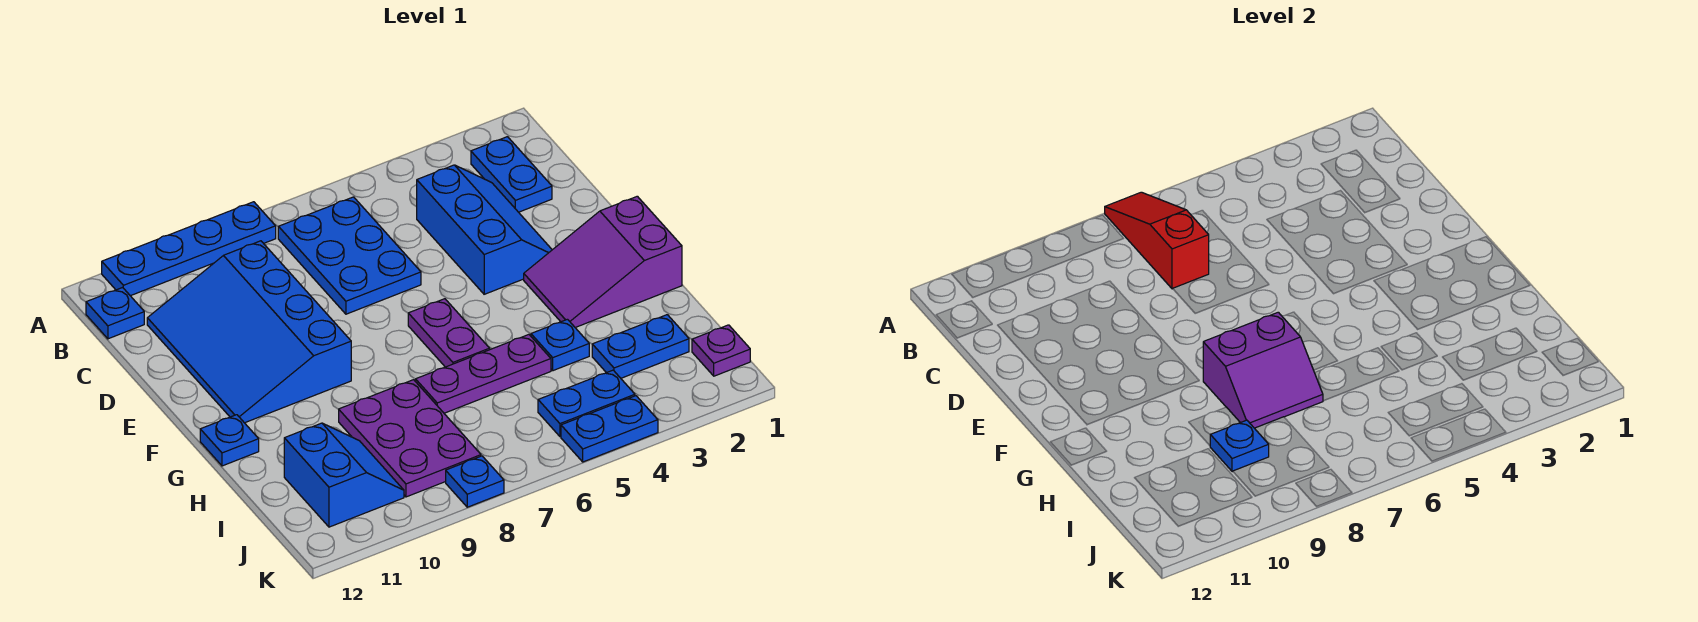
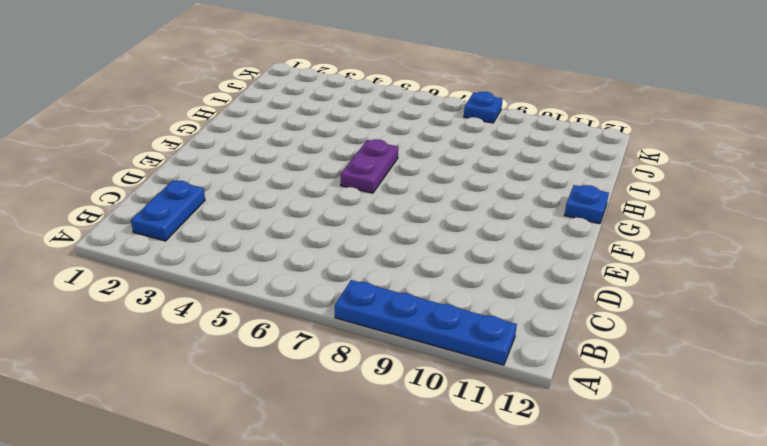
none -> blue plate B6:D7 level 1
none -> blue plate B12 level 1
none -> blue slope C3:E4 level 1 top 4

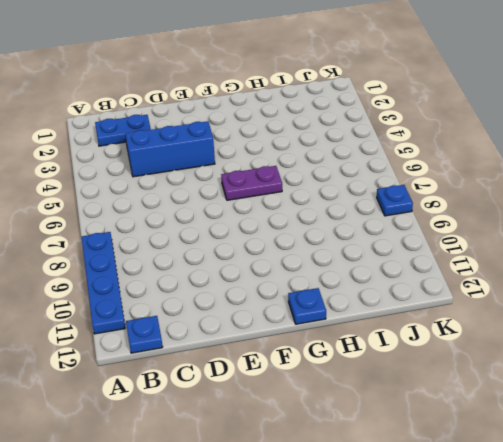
none -> blue plate B6:D7 level 1
none -> blue slope C9:F11 level 1 top 9
none -> purple slope F1:G3 level 1 top 1

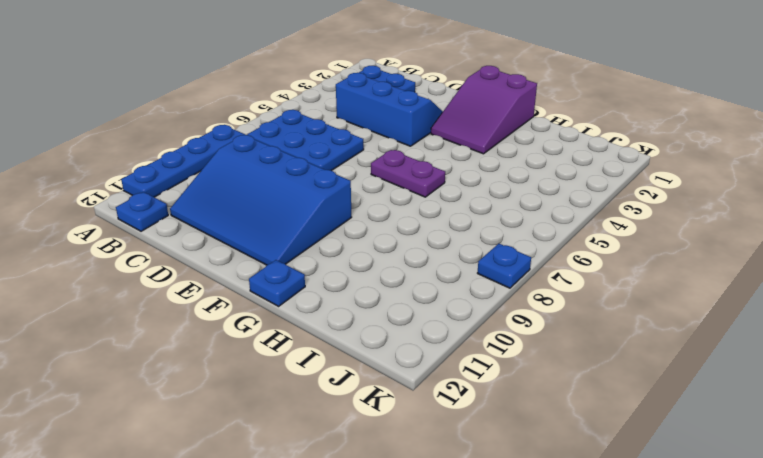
none -> blue plate H4 level 1
none -> purple plate H5:H7 level 1
none -> purple plate H8:J9 level 1

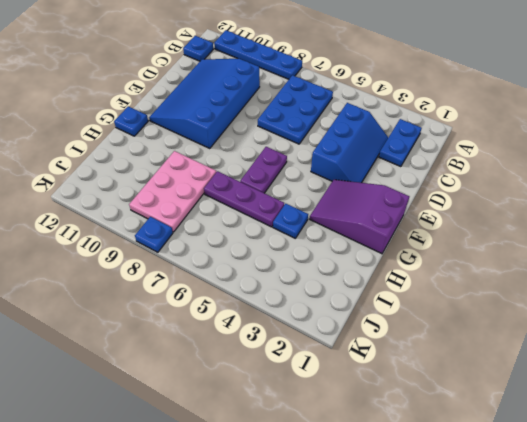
pink plate H8:J9 level 1 -> purple plate H8:J9 level 1
none -> blue plate I2:I3 level 1
none -> blue slope I10:J11 level 1 top 11
none -> purple plate J1 level 1

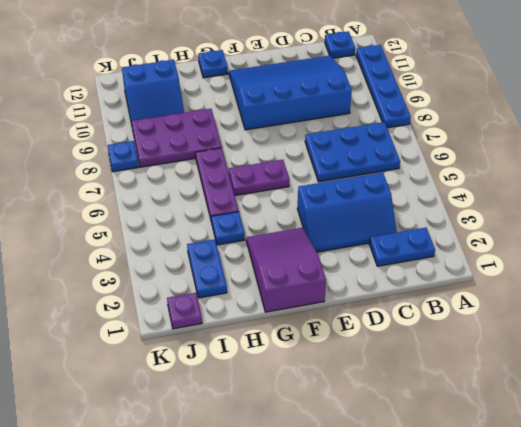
none -> blue plate J4:J5 level 1
none -> blue plate K4:K5 level 1
none -> red slope A7:C7 level 2 top C

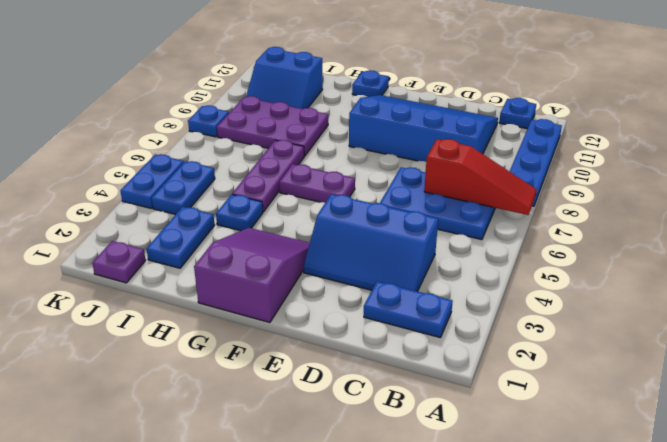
none -> purple slope G7:H8 level 2 top G
none -> blue plate I9 level 2

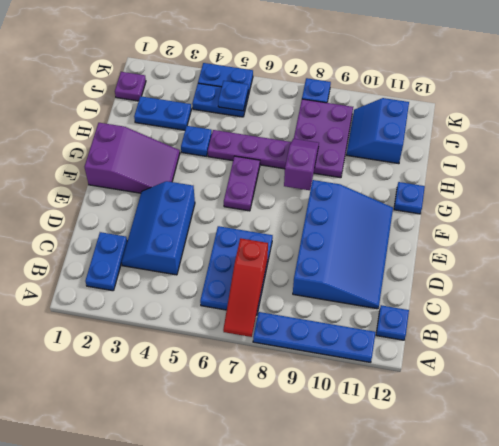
purple slope G8:H8 level 2 top G -> purple slope G7:H8 level 2 top G
blue plate J5 level 2 -> blue plate I9 level 2

